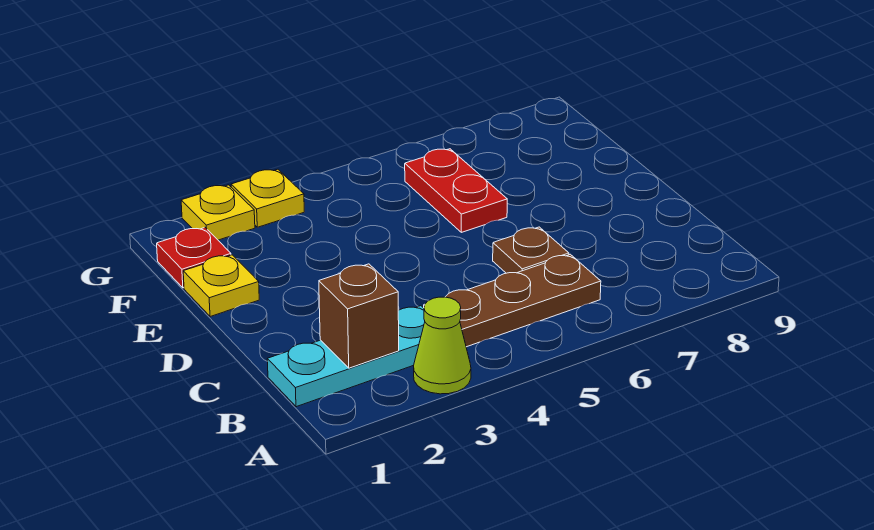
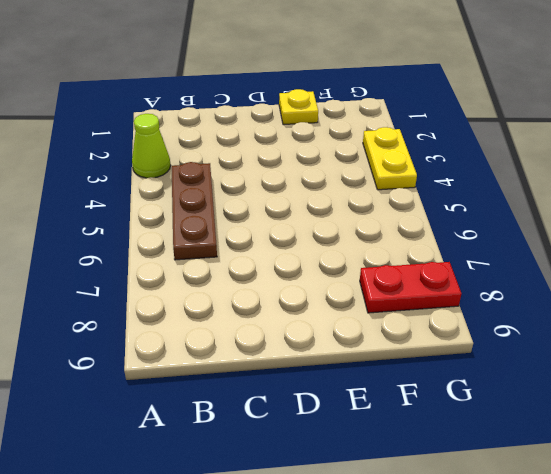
red plate F8:G8 level 1 -> red plate E6:F6 level 1
yellow plate G3:G4 level 1 -> yellow plate G3 level 1
none -> cyan plate B1:B3 level 1
none -> brown plate C6 level 1

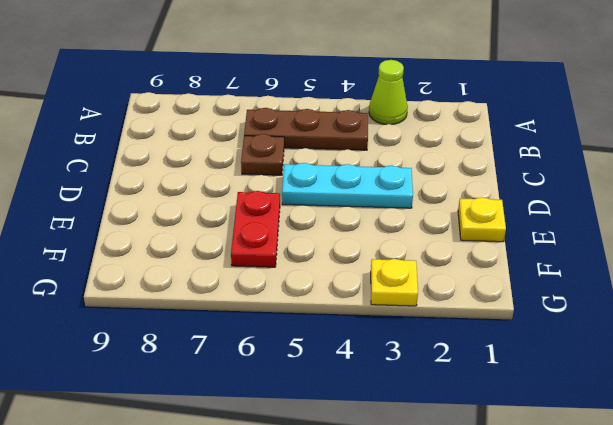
cyan plate D3:D5 level 1 -> cyan plate B1:B3 level 1
none -> red plate F1 level 1
none -> yellow plate G2 level 1

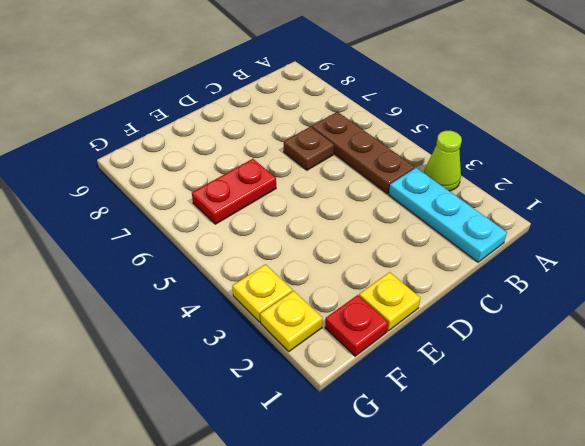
none -> brown brick B2 level 2

